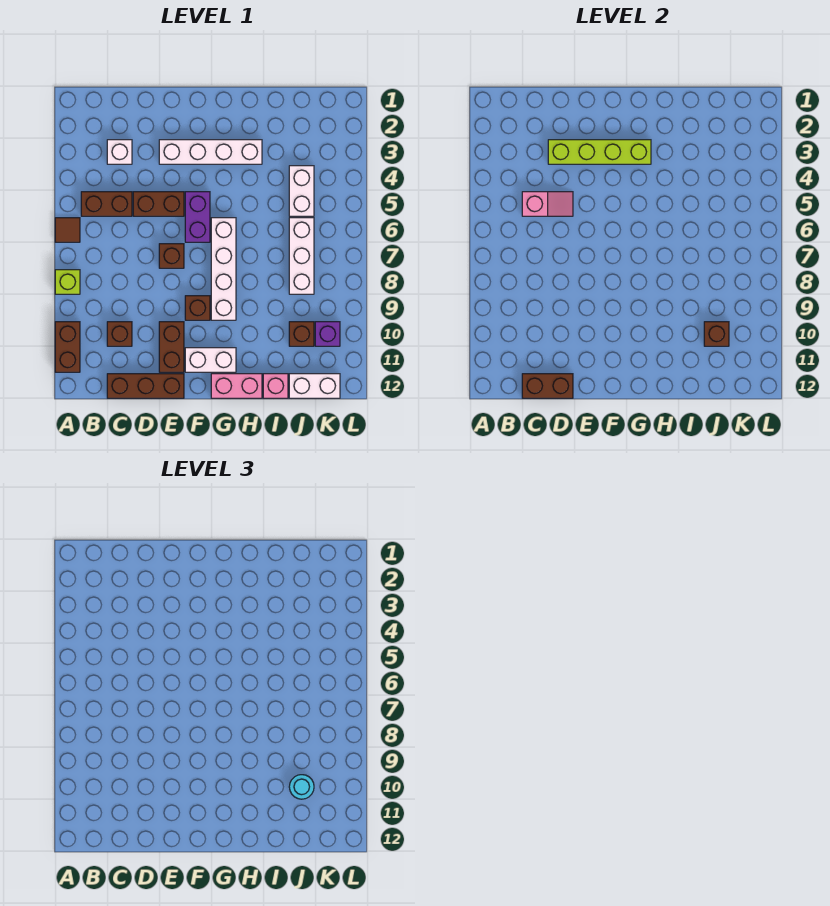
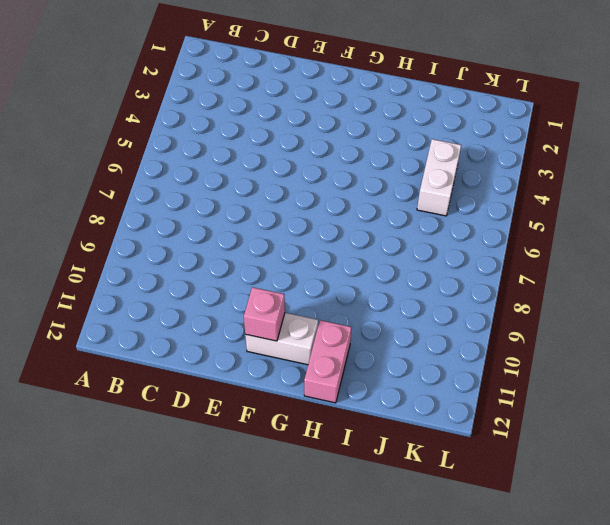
pink brick F11 level 2 -> pink brick I12 level 1
pink brick H11:H12 level 1 -> pink brick G12:H12 level 1
none -> brown tile A6 level 1
none -> lime brick A8 level 1
none -> brown brick A10:A11 level 1

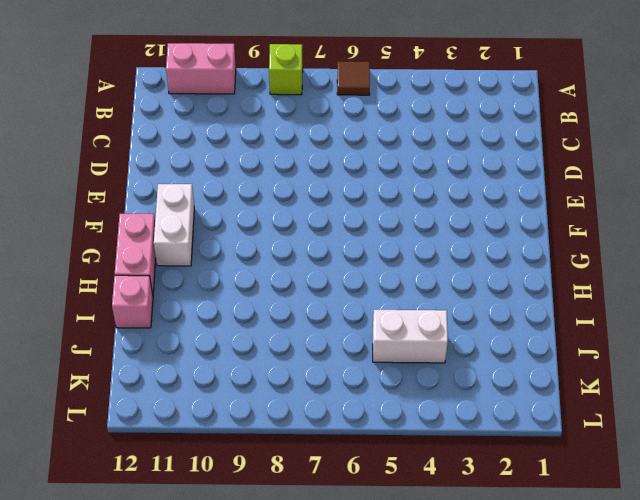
pink brick A10:A11 level 1 -> brown brick A10:A11 level 1
none -> brown brick B5:C5 level 1
none -> white brick C3 level 1
none -> brown brick C10 level 1

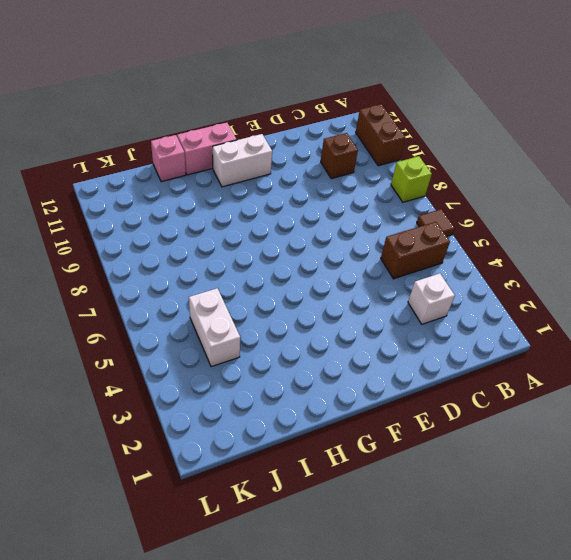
none -> brown brick C12:E12 level 1
none -> brown brick D5:E5 level 1
none -> white brick E3:H3 level 1

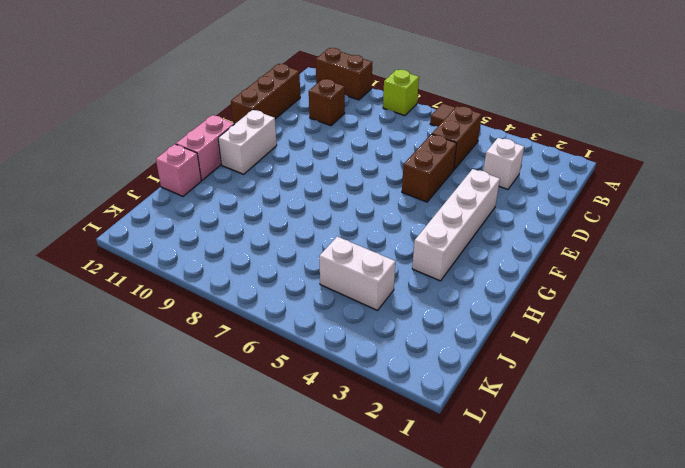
none -> brown brick E7 level 1
none -> brown brick E10:E11 level 1
none -> purple brick F5:F6 level 1

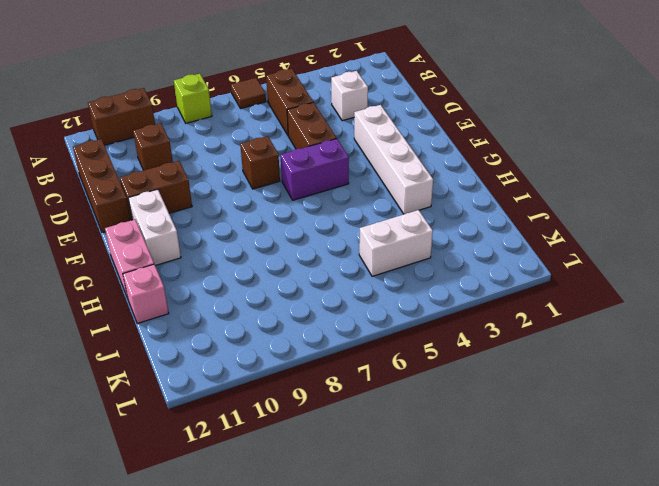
none -> brown brick F9 level 1
none -> white brick G6:G9 level 1
none -> white brick J6:J8 level 1

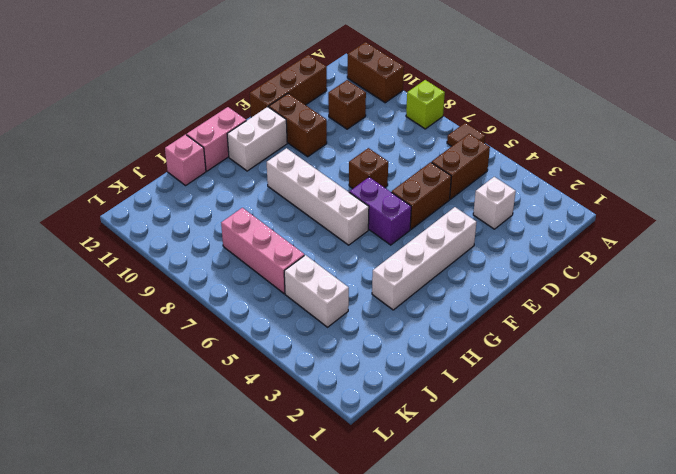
pink brick J6:J8 level 1 -> white brick J6:J8 level 1
none -> brown brick F9 level 1
none -> brown brick J10 level 1
none -> white brick J12:K12 level 1

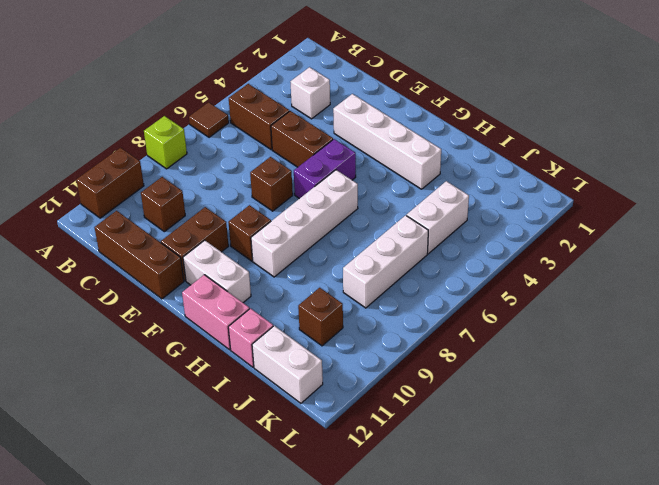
none -> purple brick K10 level 1
none -> pink slope C5:D5 level 2 top C
none -> brown brick C12:D12 level 2

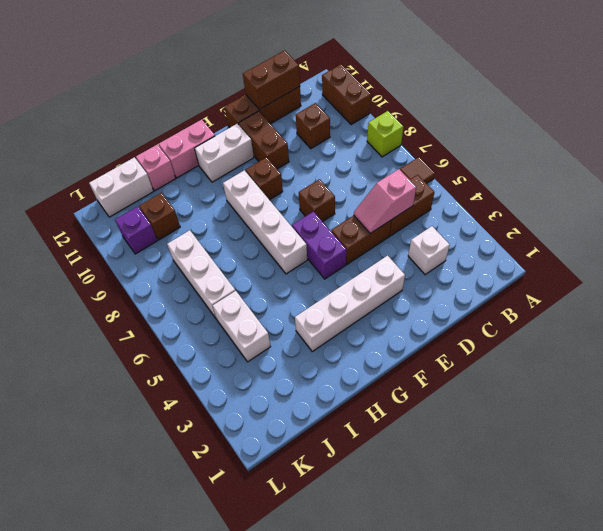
none -> lime brick D3:G3 level 2
none -> brown brick J10 level 2
none -> cyan round brick J10 level 3

